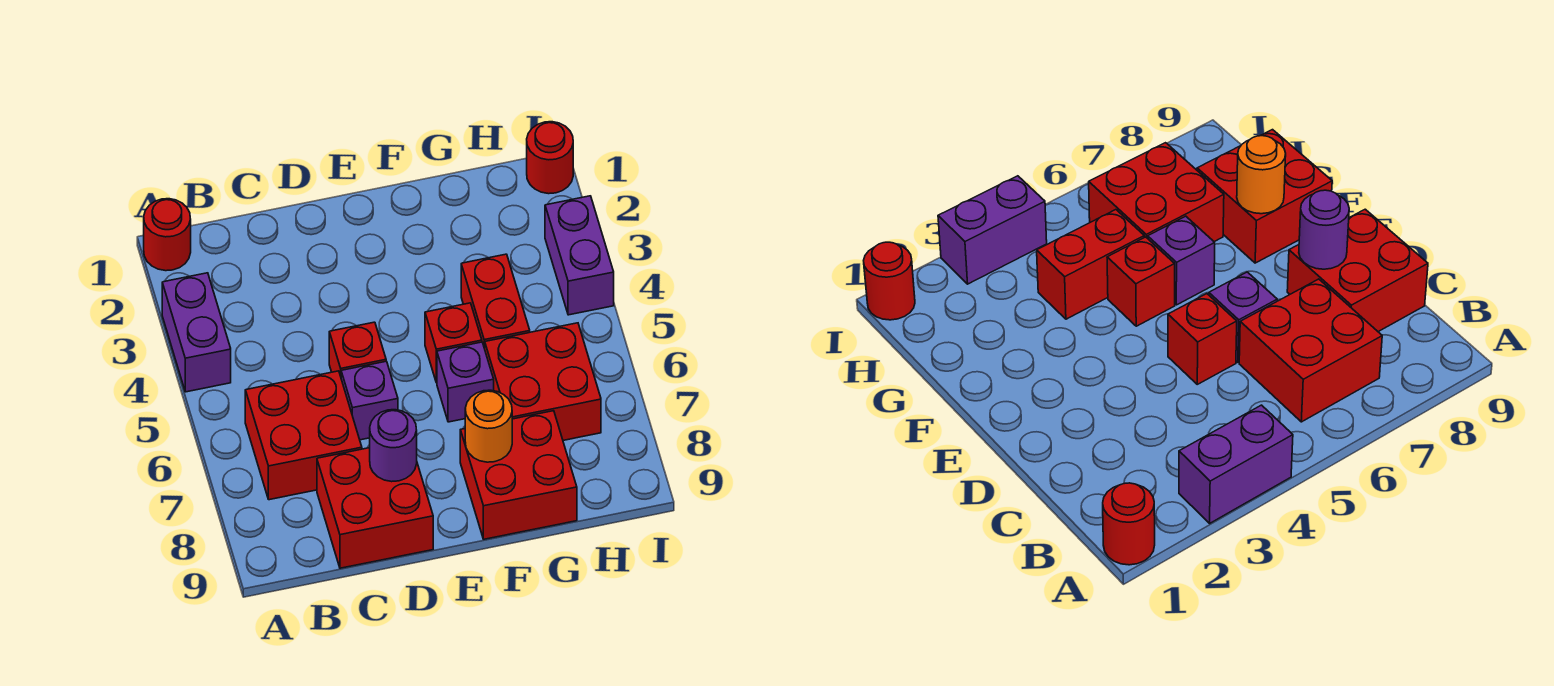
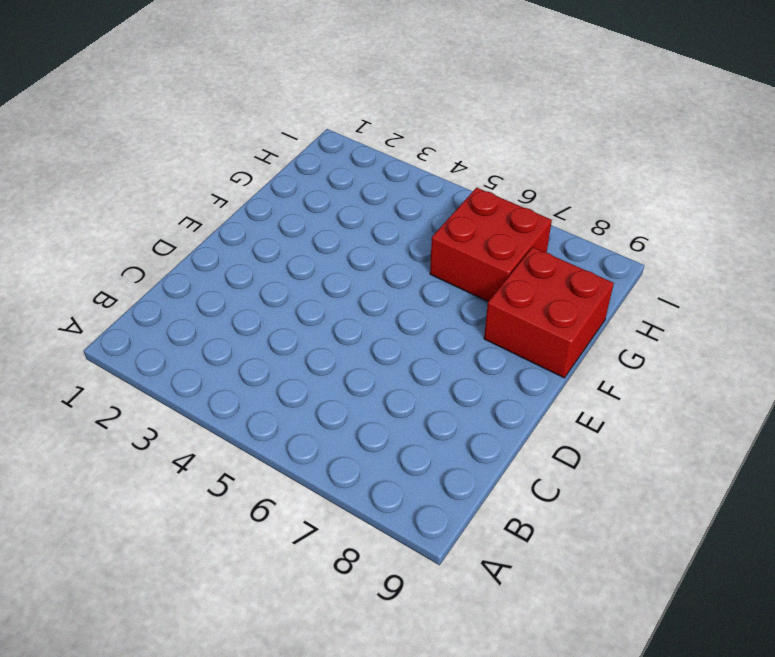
none -> red round brick A1 level 1
none -> purple brick A3:A4 level 1
none -> red brick B6:C7 level 1

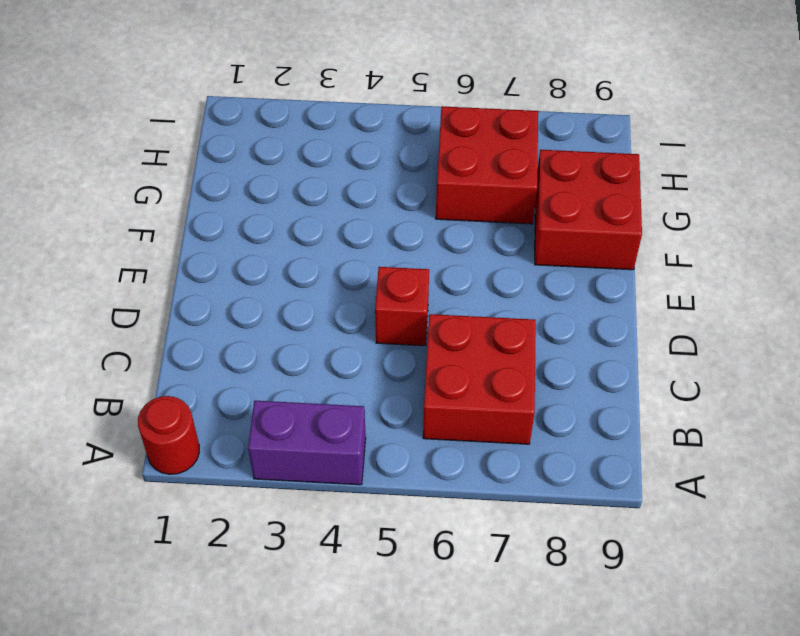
none -> red brick C8:D9 level 1
none -> purple brick D6 level 1
none -> red brick F5 level 1

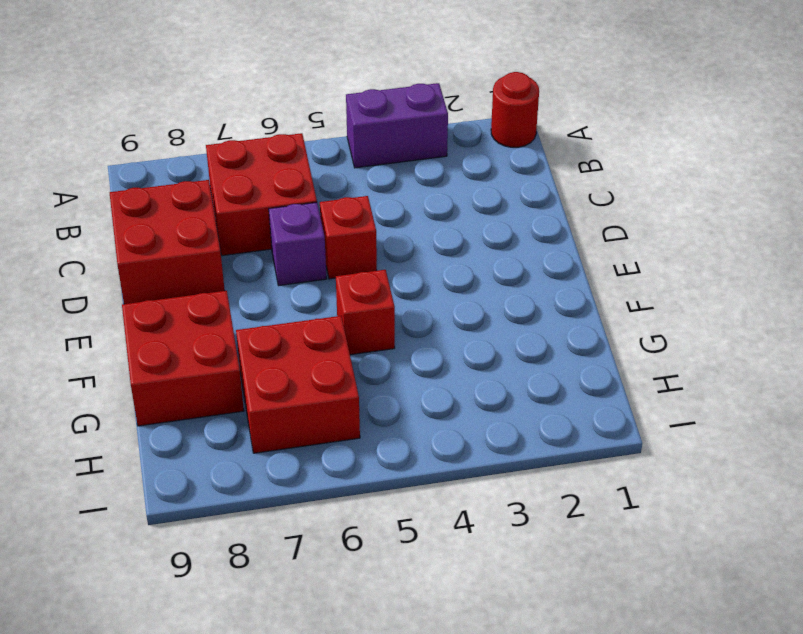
none -> purple brick F6 level 1
none -> red brick G4:G5 level 1
none -> red round brick I1 level 1

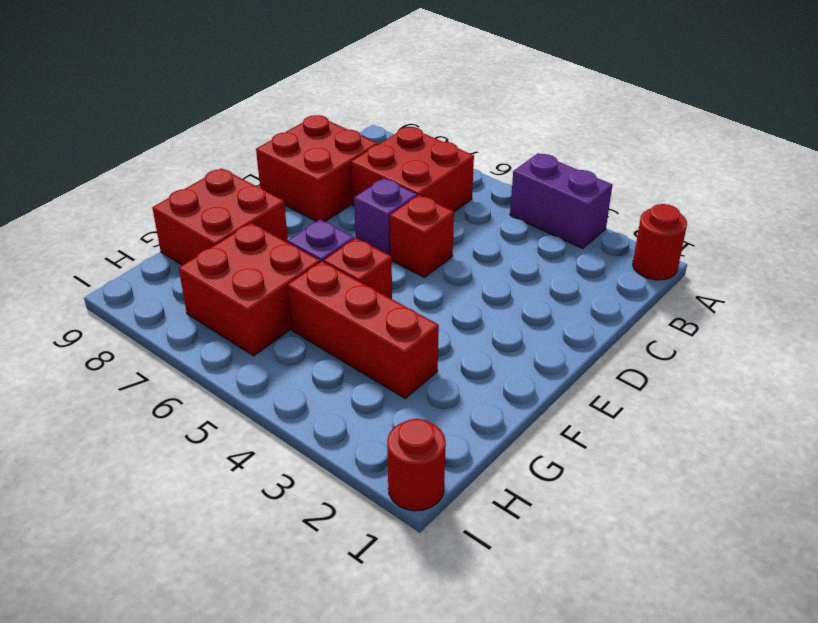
red brick G3:G5 level 1 -> red brick G4:G5 level 1
none -> purple brick I3:I4 level 1
none -> purple round brick D8 level 2
none -> orange round brick F8 level 2

